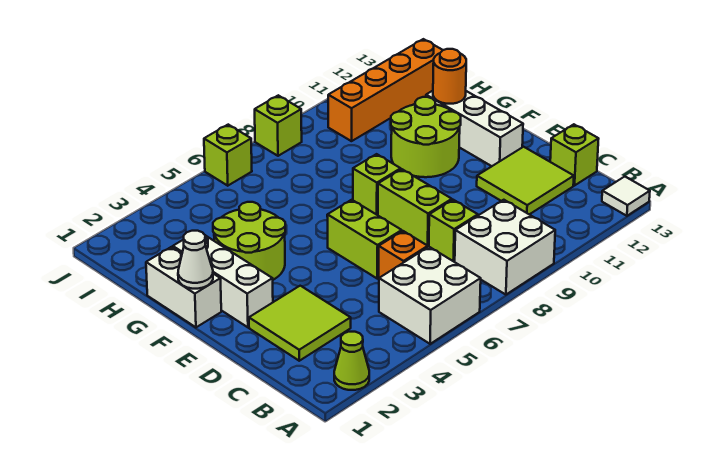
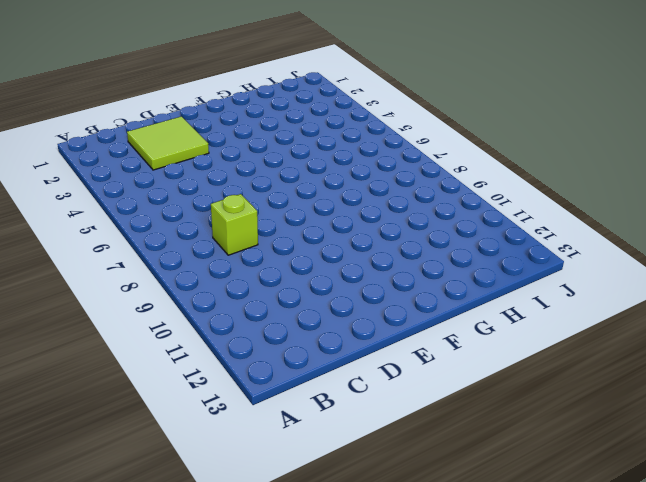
none -> lime cone A2 level 1
none -> white brick A5:B6 level 1
none -> white brick A8:B9 level 1

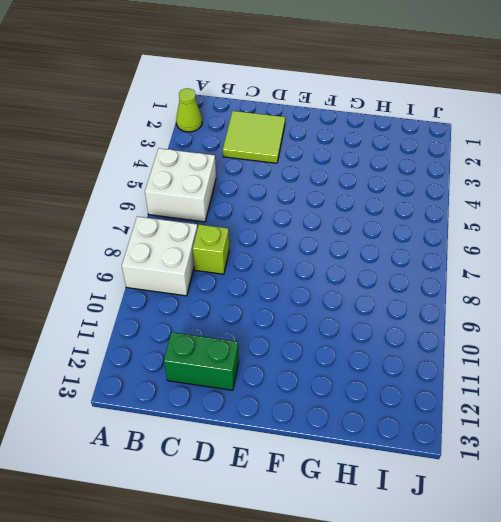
green brick C12:D12 level 1 -> lime tile C11:D12 level 1
none -> white tile A13 level 1
none -> orange brick C6 level 1
none -> lime brick C13 level 1

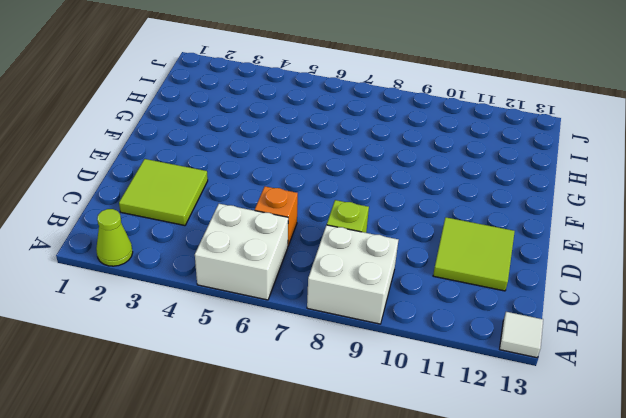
none -> lime brick C13 level 1
none -> lime brick D6:E6 level 1
none -> lime brick D8:E8 level 1

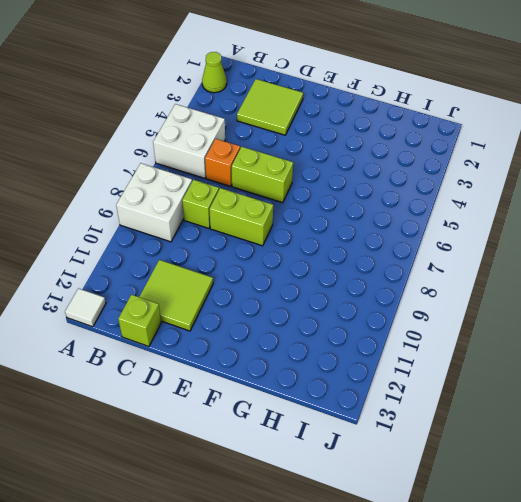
none -> white brick E2:G2 level 1
none -> white brick E12:G12 level 1
none -> white brick F1:G1 level 1

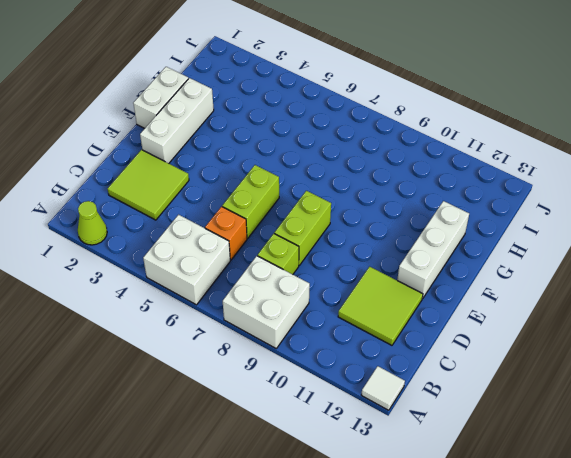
none -> lime brick C13 level 1
none -> lime round brick F3:G4 level 1
none -> lime brick F8 level 1

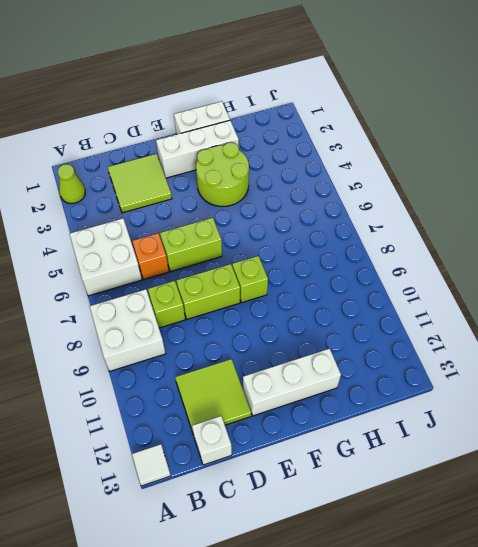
white brick C13 level 1 -> lime brick C13 level 1
none -> lime round brick F10:G11 level 1
none -> orange brick I10:I13 level 1
none -> lime brick J6 level 1

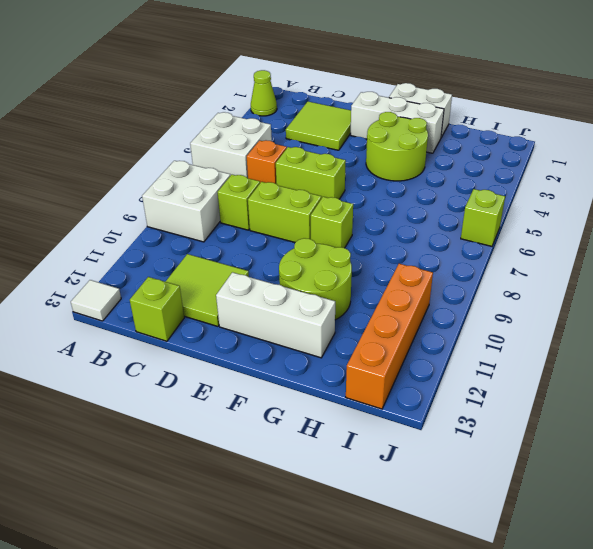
none -> lime brick J8 level 1
none -> white cone F1 level 2
none -> orange round brick G12 level 2

